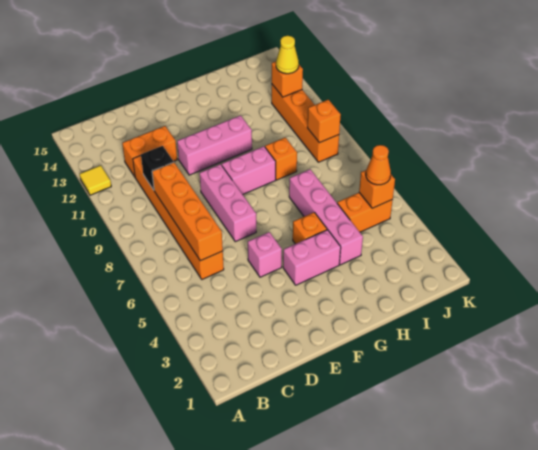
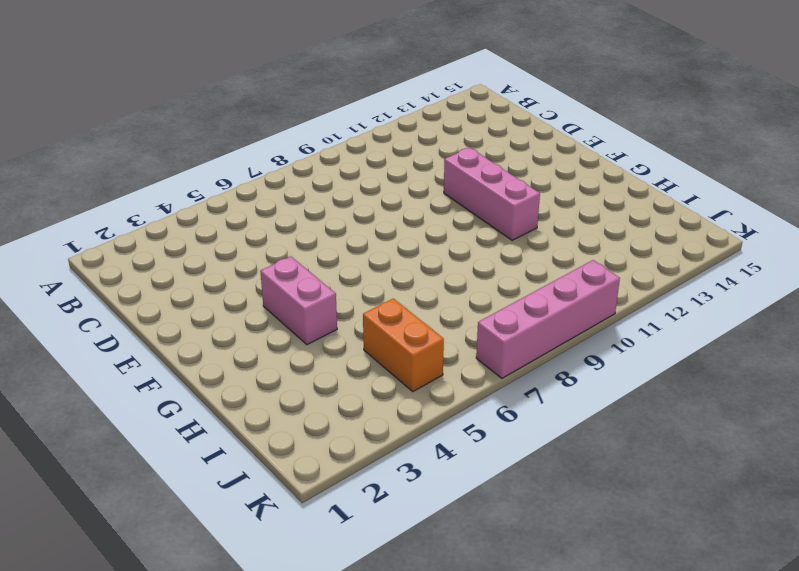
pink brick K7:K10 level 1 -> pink brick H4:H7 level 1
none -> yellow tile A12 level 1
none -> orange brick C6:C11 level 1
none -> orange brick C12:D12 level 1

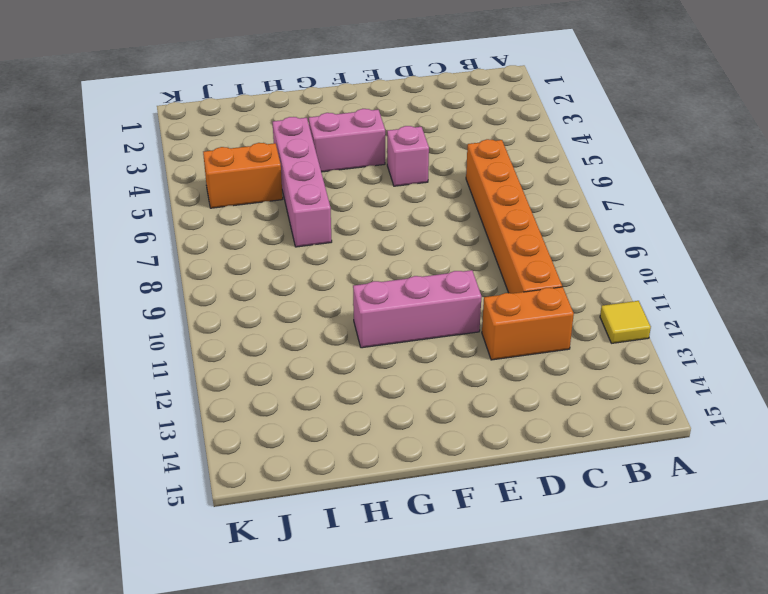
none -> pink brick E7:E9 level 1
none -> pink brick F9:G9 level 1
none -> orange brick G5 level 1

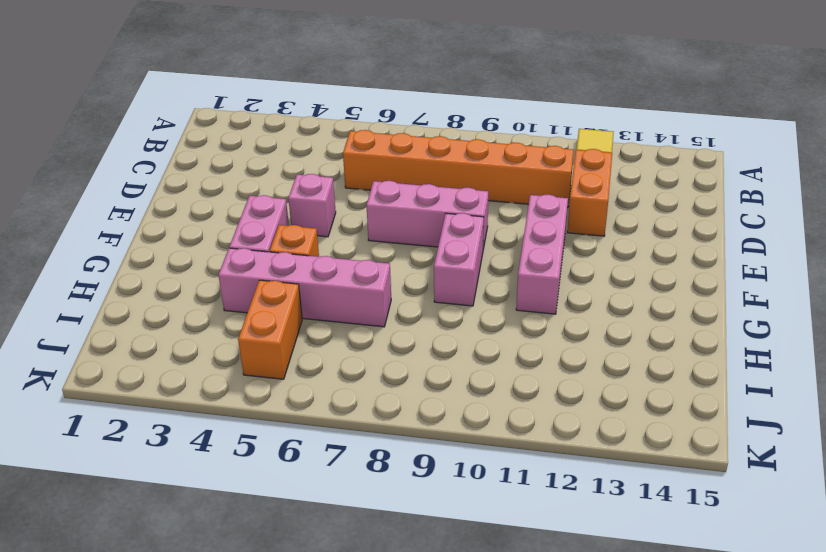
none -> orange brick H9 level 1
none -> orange brick J9:J12 level 1
none -> orange brick C6:C9 level 2

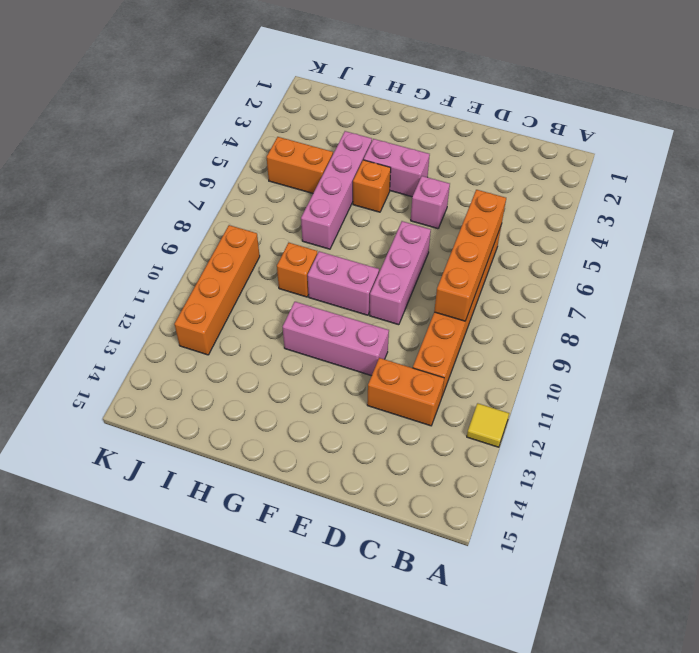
none -> black brick C10 level 2
none -> orange brick J5 level 2
none -> orange brick J9 level 2

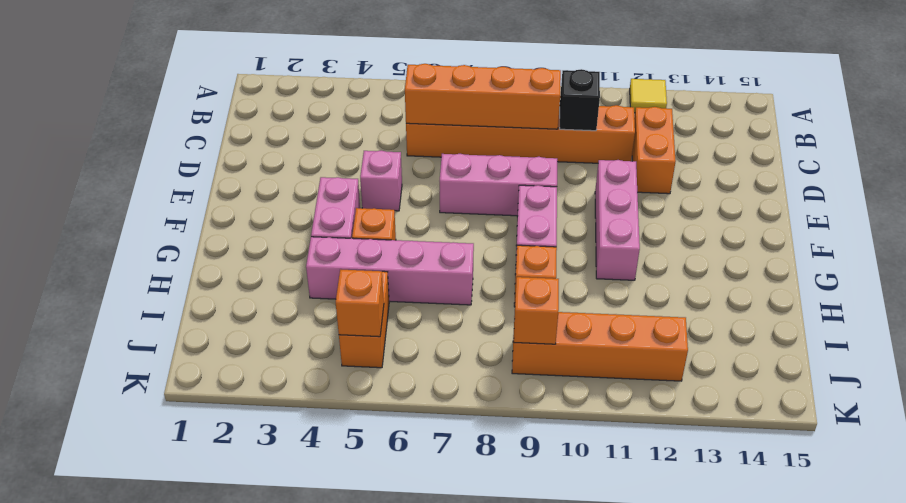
none -> orange brick J12 level 2
none -> orange cone J5 level 3
none -> yellow cone J12 level 3

